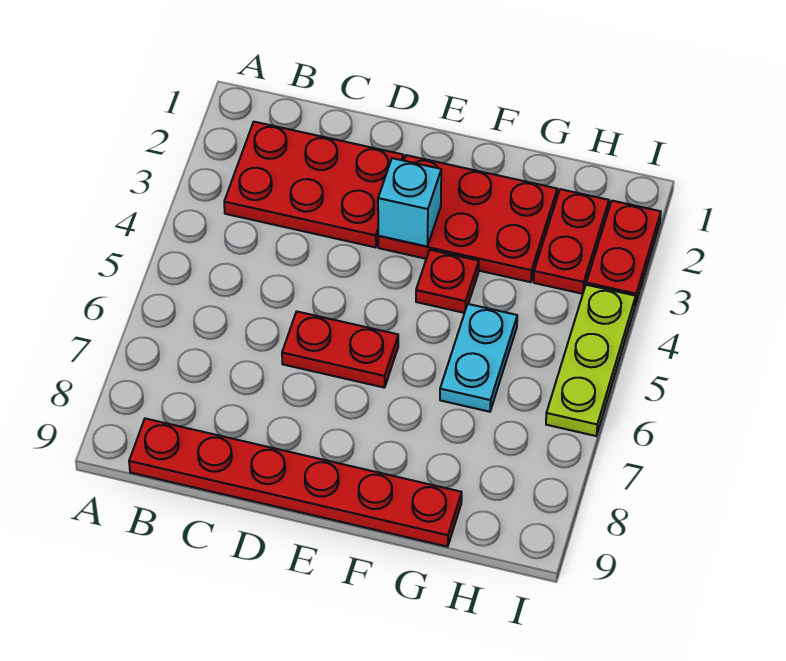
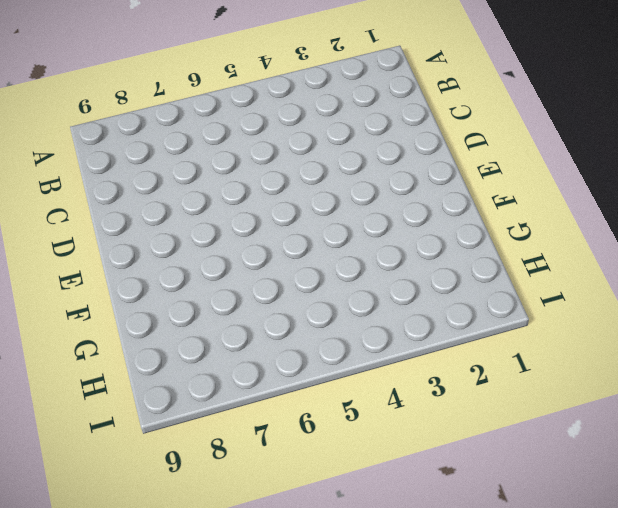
none -> red plate B2:D3 level 1
none -> red plate B9:G9 level 1

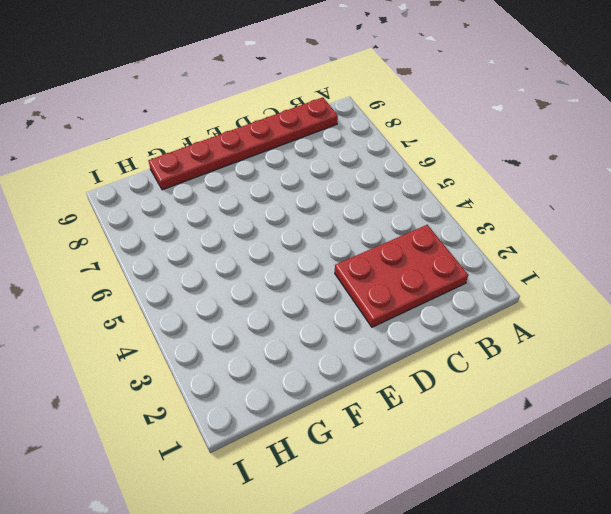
none -> red plate D6:E6 level 1
none -> red plate E2:G3 level 1

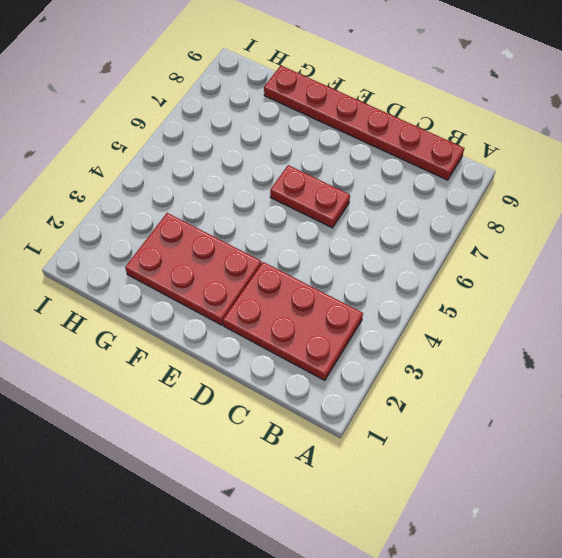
none -> red plate F4 level 1
none -> cyan plate G5:G6 level 1

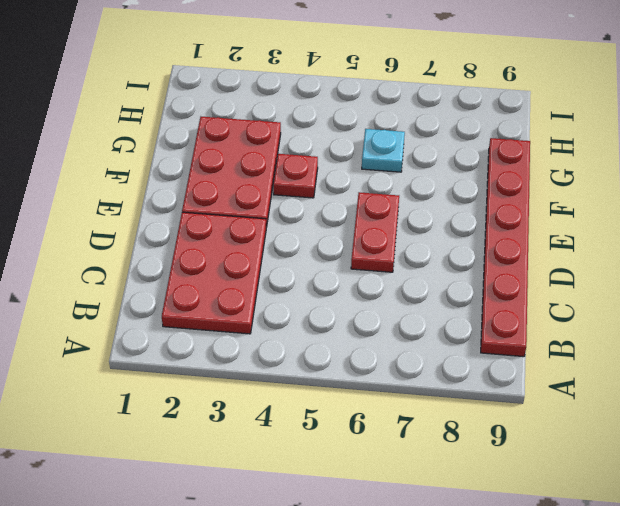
cyan plate G6 level 1 -> cyan plate G5:G6 level 1
none -> red plate H2:H3 level 1
none -> red plate I2:I3 level 1

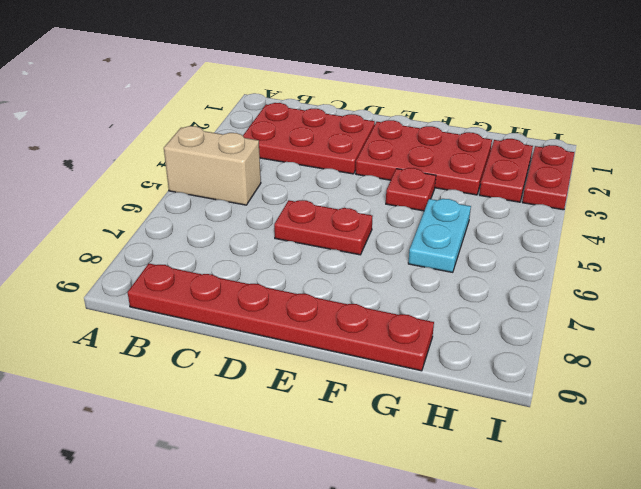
tan brick A5:B5 level 1 -> none
none -> lime plate I4:I6 level 1
none -> cyan brick E3 level 2

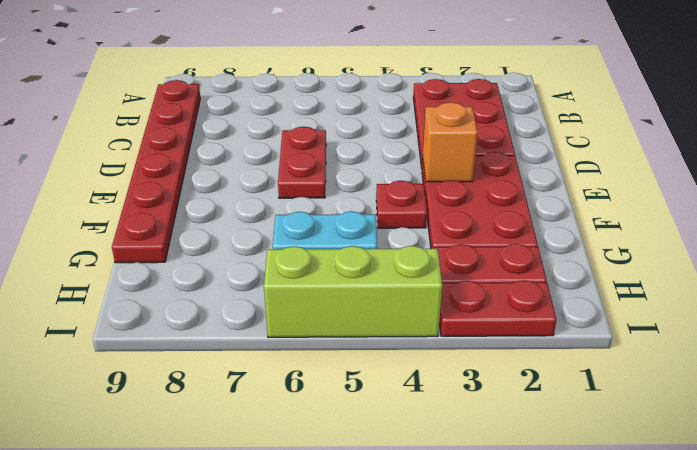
orange brick E3 level 2 -> cyan brick E3 level 2
lime brick I4:I6 level 1 -> lime plate I4:I6 level 1

